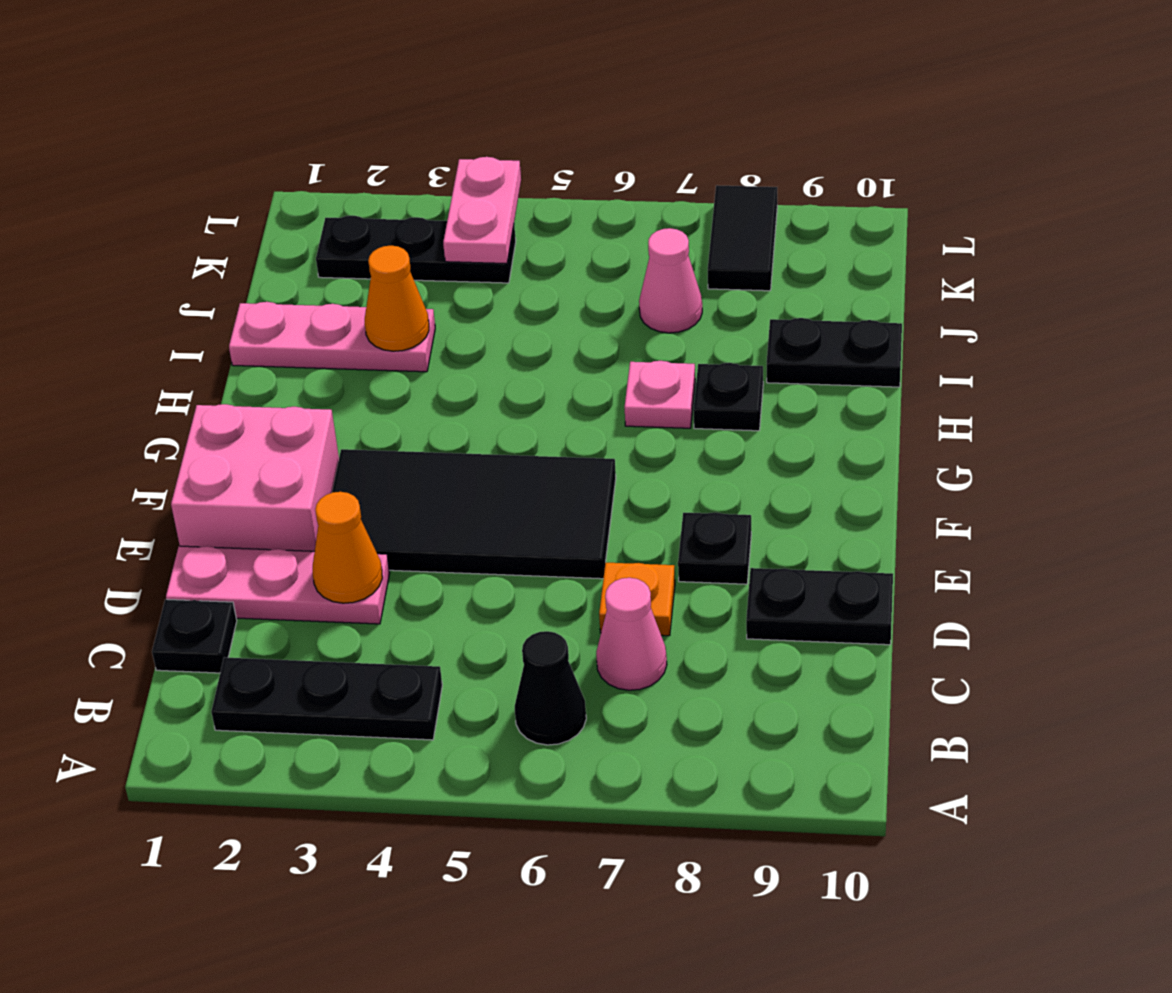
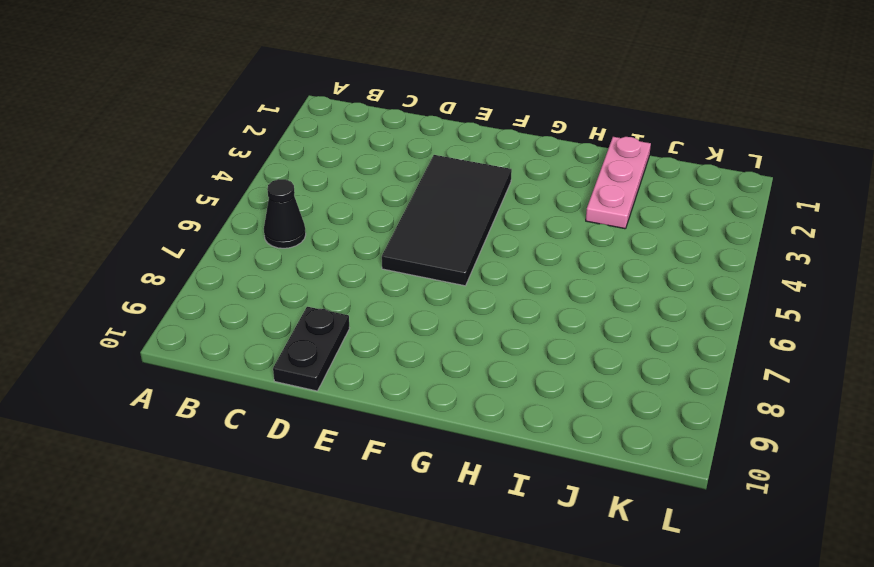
none -> black plate B2:B4 level 1
none -> black plate C1 level 1
none -> pink cone C7 level 1

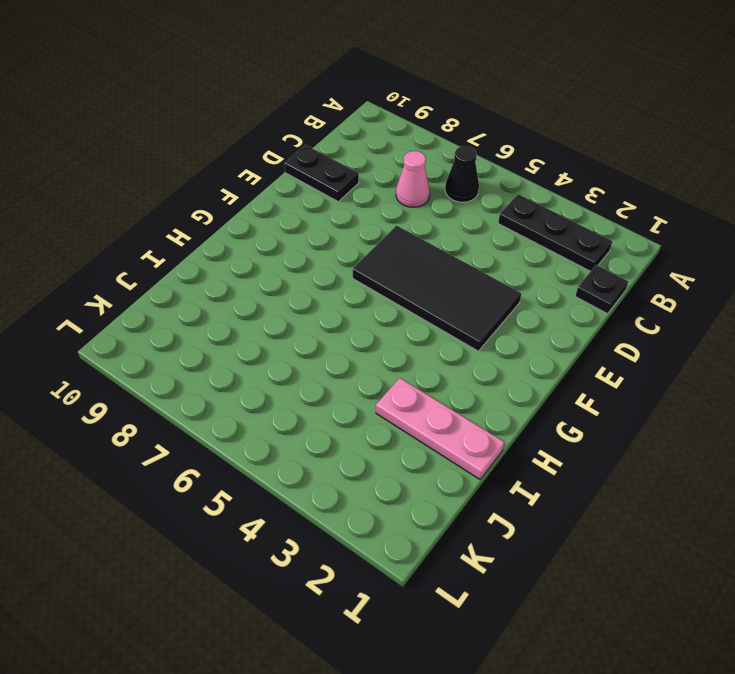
none -> pink plate D1:D3 level 1
none -> orange plate D7 level 1
none -> pink brick E1:F2 level 1

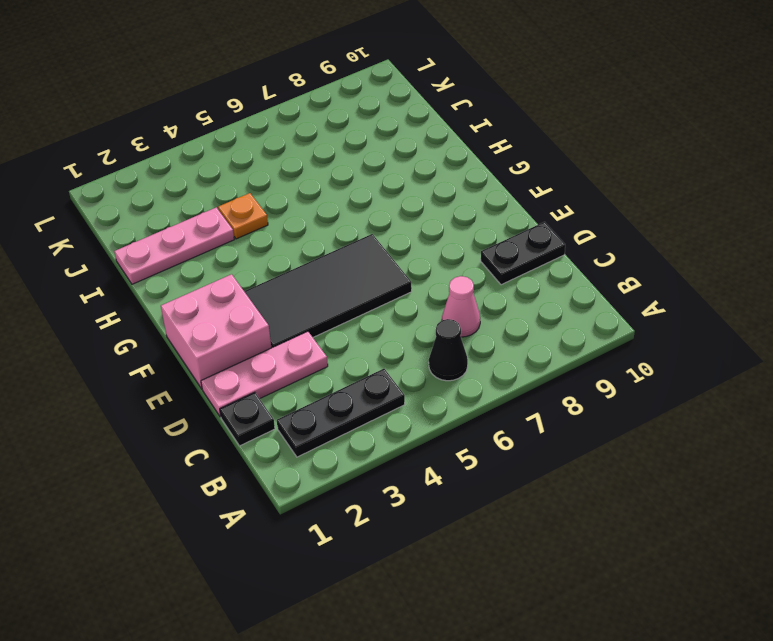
orange plate I4 level 1 -> orange plate D7 level 1
none -> black plate E8 level 1
none -> pink plate H7 level 1
none -> black plate H8 level 1

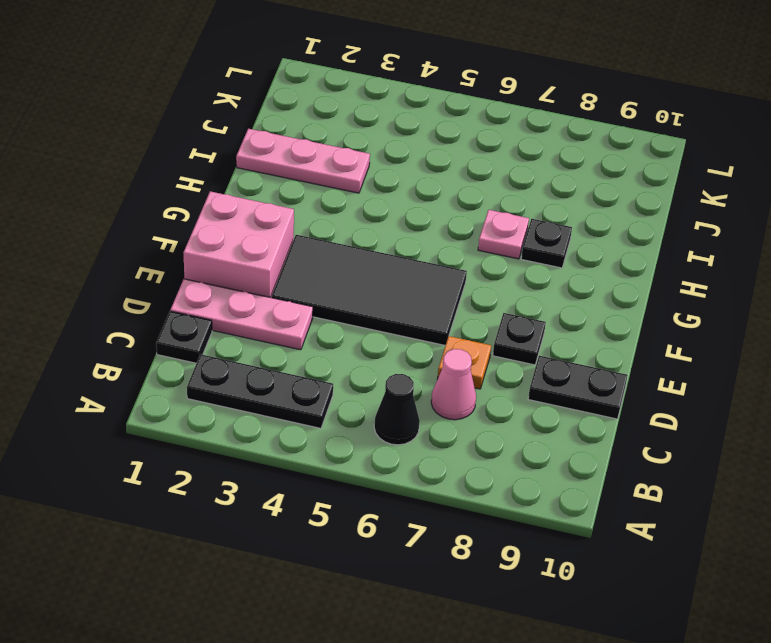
none -> black plate I9:I10 level 1
none -> pink cone J7 level 1
none -> black plate K2:K4 level 1

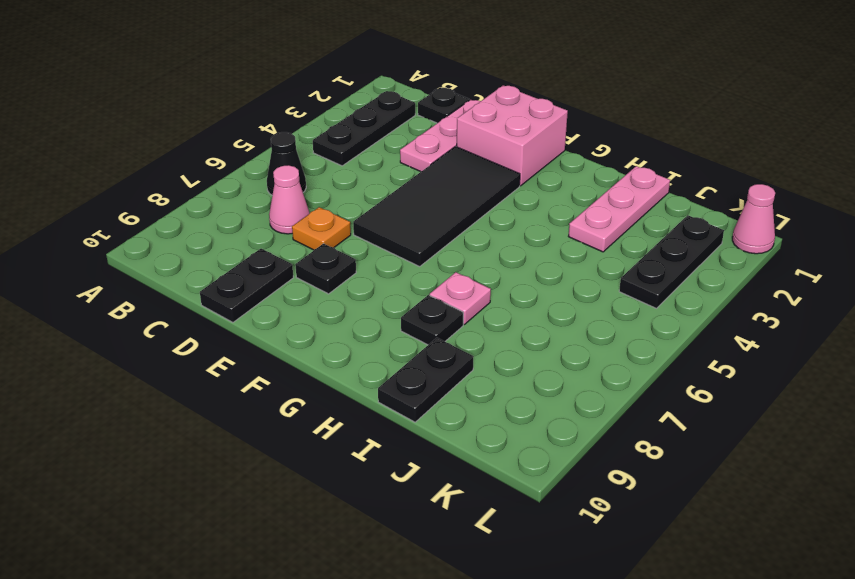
pink cone L1 level 1 -> pink cone J7 level 1
none -> black tile K8:L8 level 1
none -> orange cone D3 level 2
none -> orange cone I3 level 2

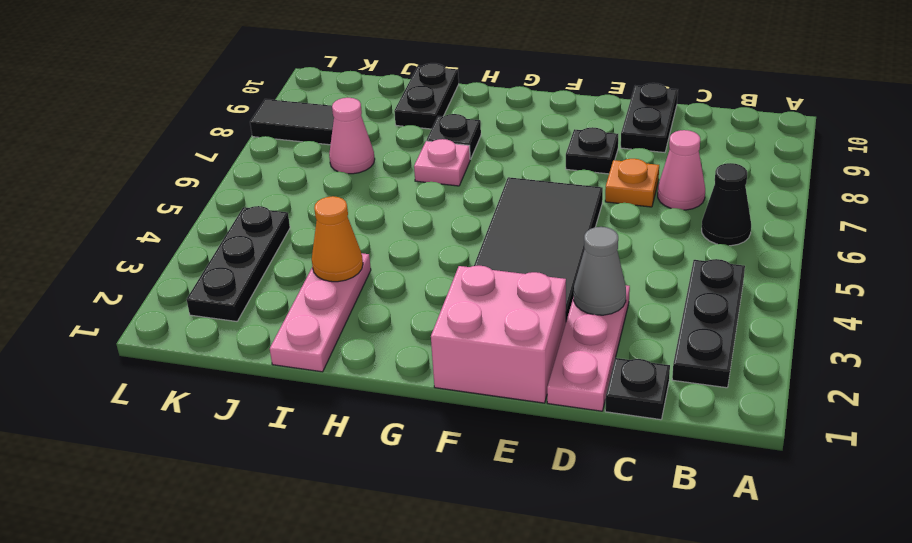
grey cone D3 level 2 -> orange cone D3 level 2
none -> pink plate K4:L4 level 2

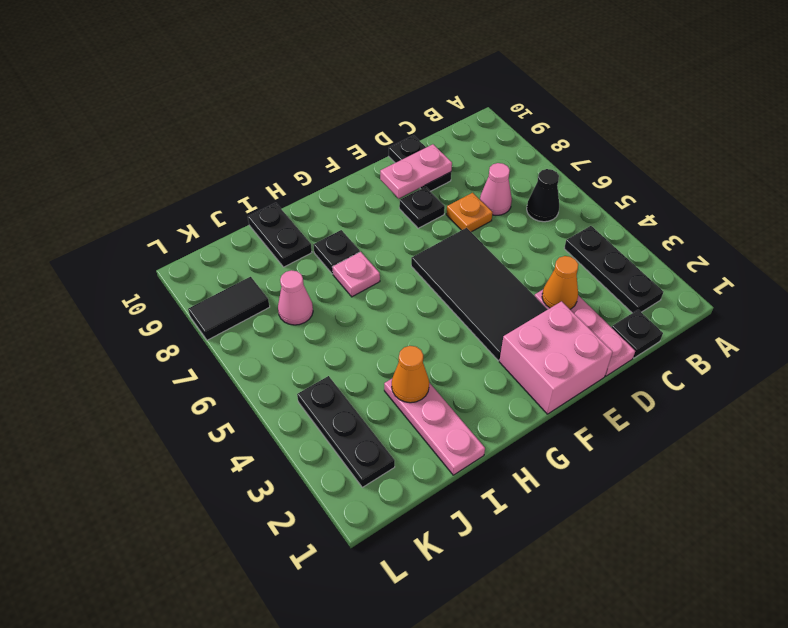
pink plate D9:E9 level 2 -> pink plate K4:L4 level 2

